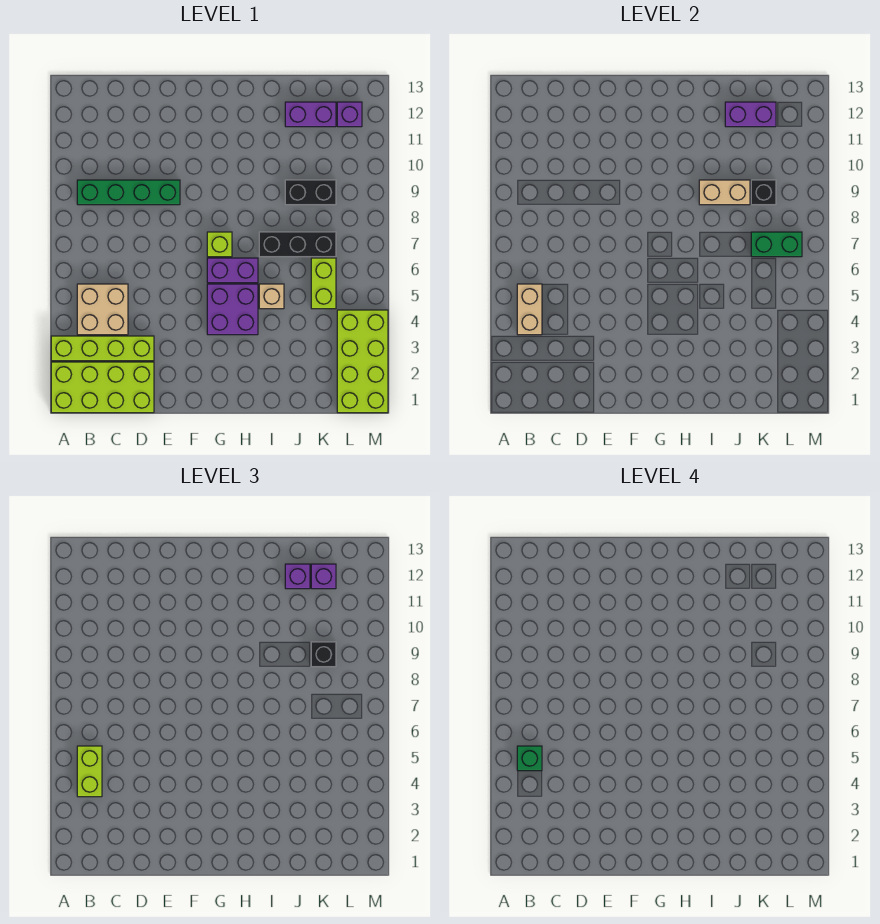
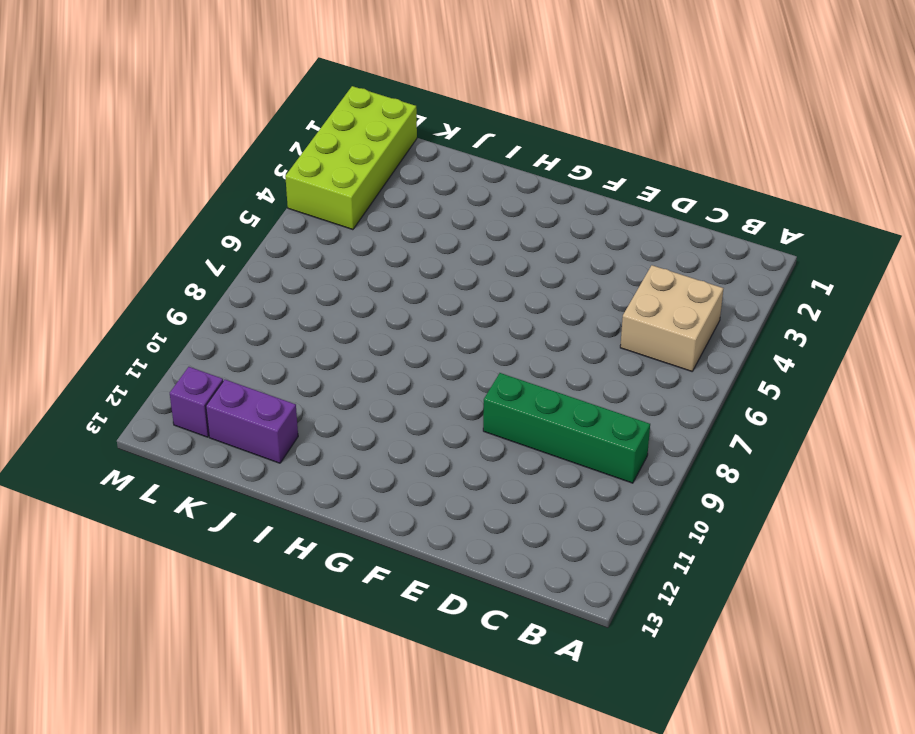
none -> lime brick A1:D2 level 1
none -> lime brick A3:D3 level 1
none -> purple brick G4:H5 level 1

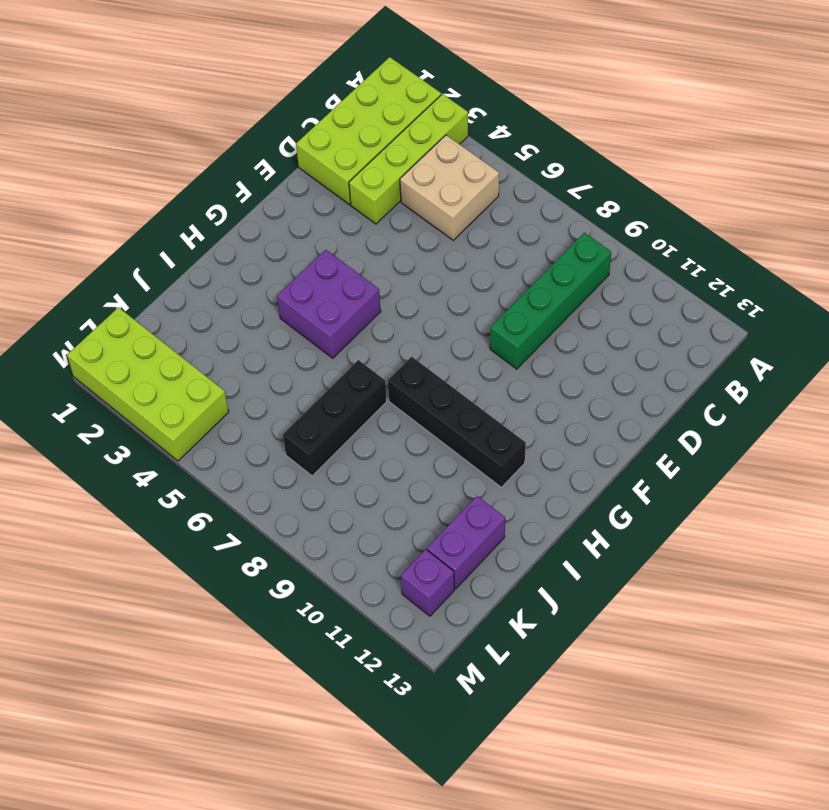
black brick H8:H11 level 1 -> none
none -> purple brick G6:H6 level 1
none -> lime brick G7 level 1
none -> tan brick I5 level 1

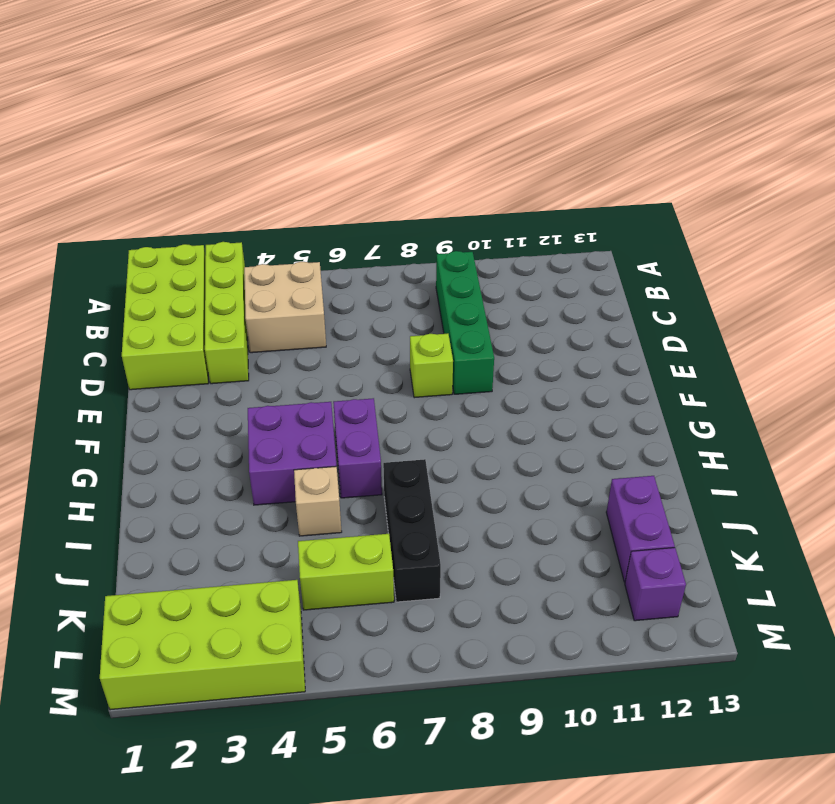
lime brick E8 level 1 -> lime brick G7 level 1
none -> black brick J9:K9 level 1
none -> tan brick B4:B5 level 2
none -> tan brick I9:J9 level 2

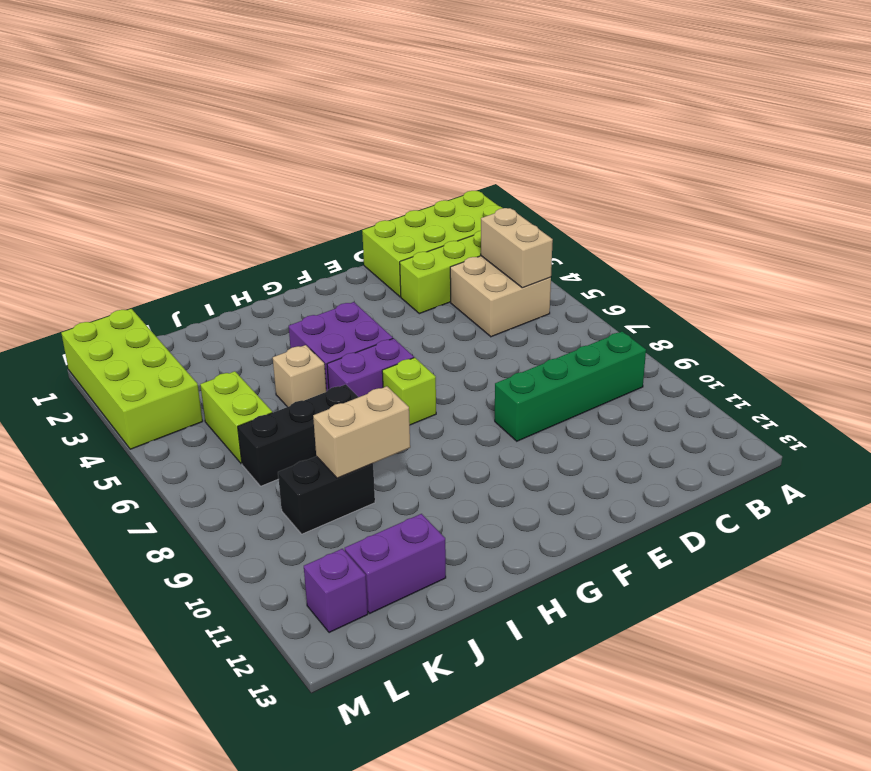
none -> purple brick J12:K12 level 2
none -> green brick K7:L7 level 2
none -> black brick K9 level 2

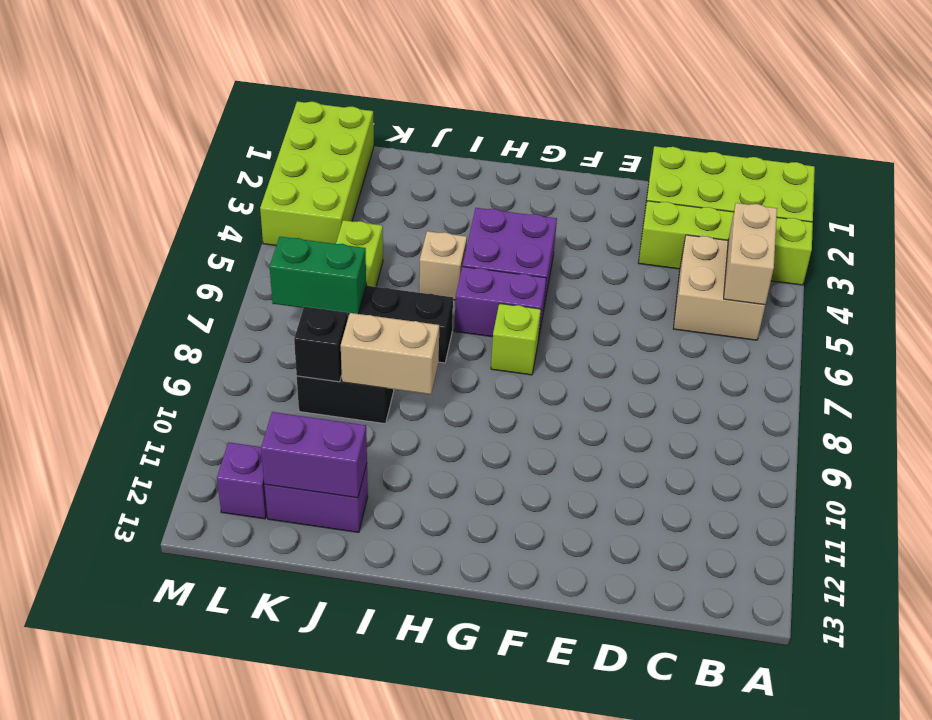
none -> green brick B9:E9 level 1
none -> lime brick B4:B5 level 3
none -> purple brick J12 level 3

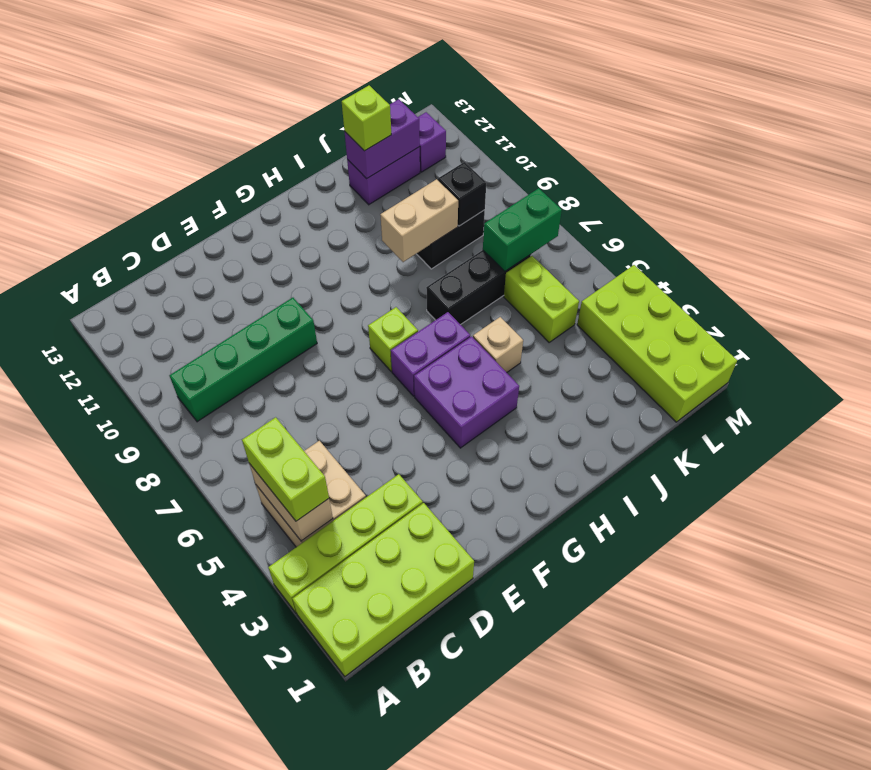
lime brick J12 level 3 -> purple brick J12 level 3
none -> black brick K9 level 3
none -> purple brick K12 level 3
none -> green brick B5 level 4

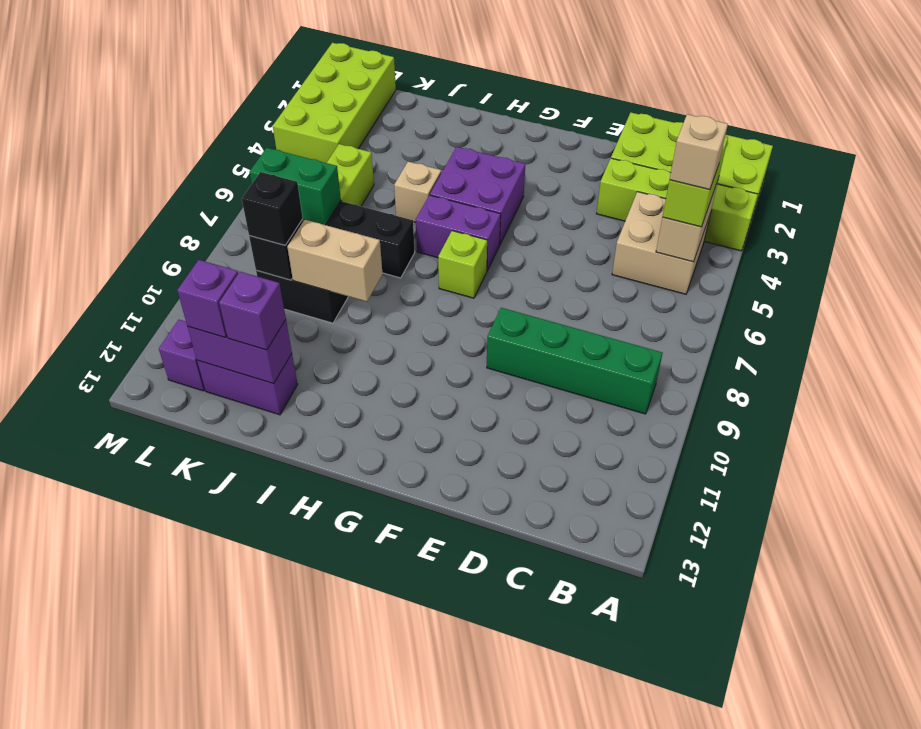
tan brick B5 level 4 -> green brick B5 level 4

